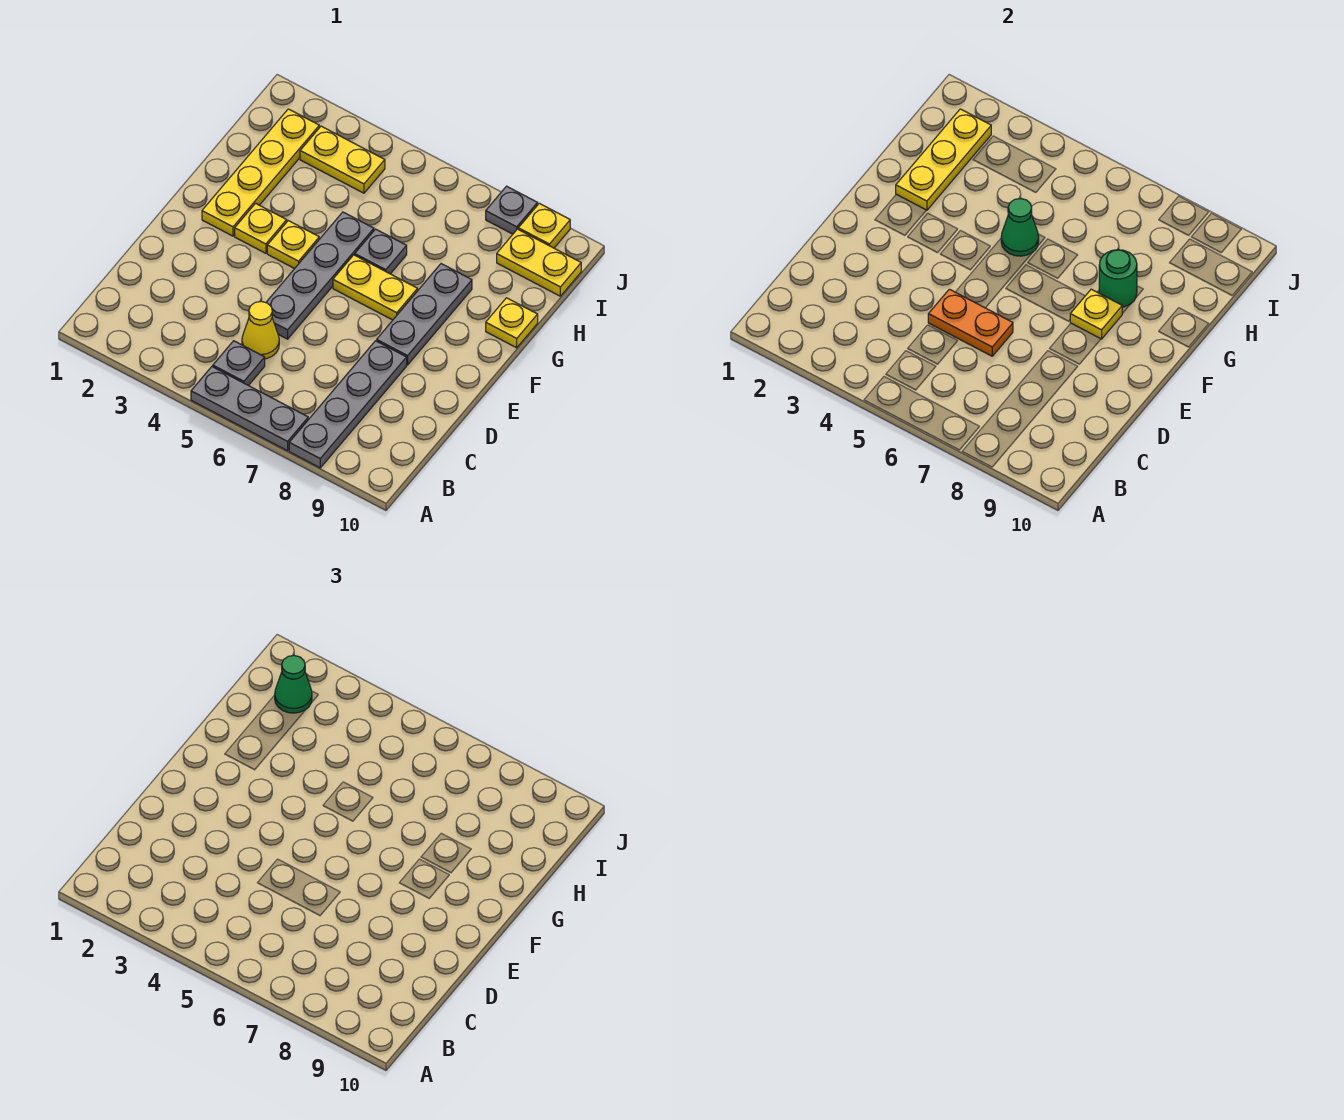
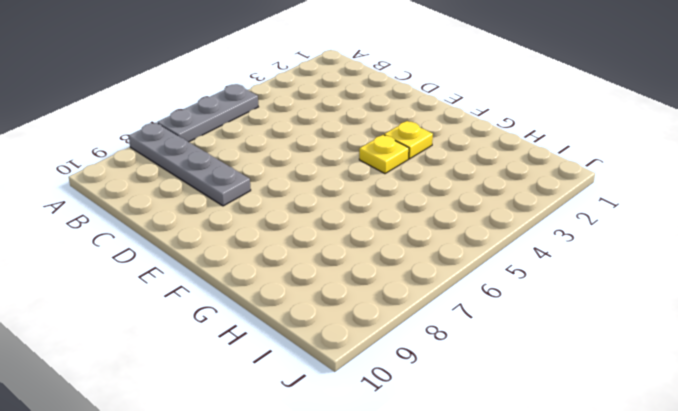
none -> grey plate B5 level 1
none -> yellow cone C5 level 1
none -> grey plate D5:G5 level 1

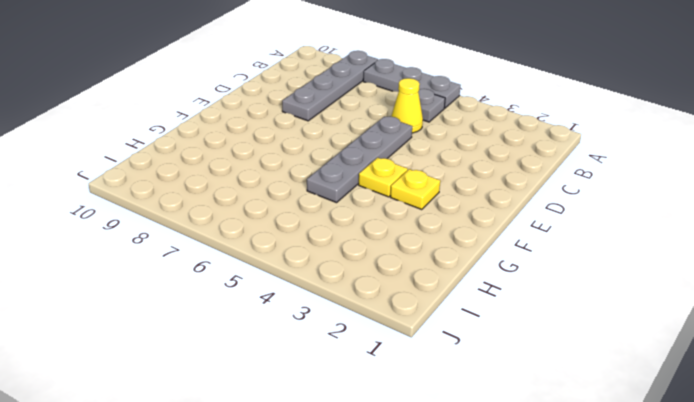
none -> grey plate E8:G8 level 1
none -> yellow plate F2:I2 level 1
none -> yellow plate F6:F7 level 1

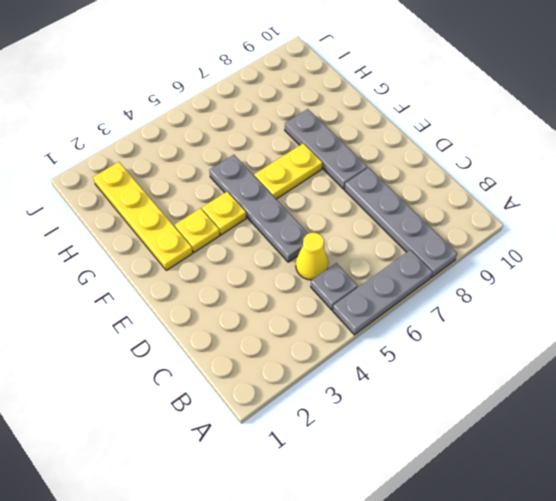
none -> grey plate G6 level 1
none -> yellow plate G10 level 1
none -> yellow plate I3:I4 level 1

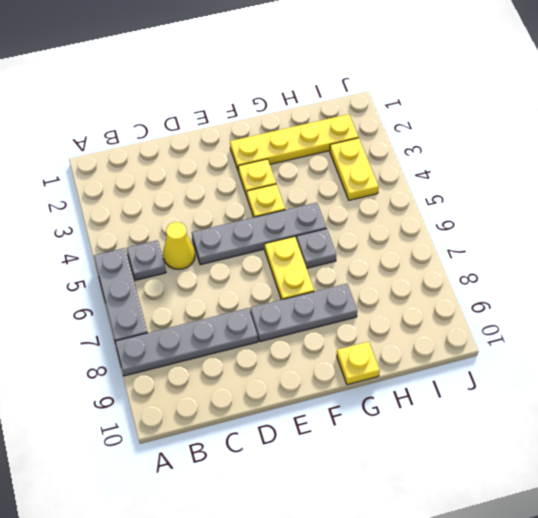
none -> yellow plate I9:I10 level 1
none -> grey plate J8 level 1
none -> yellow plate J9 level 1

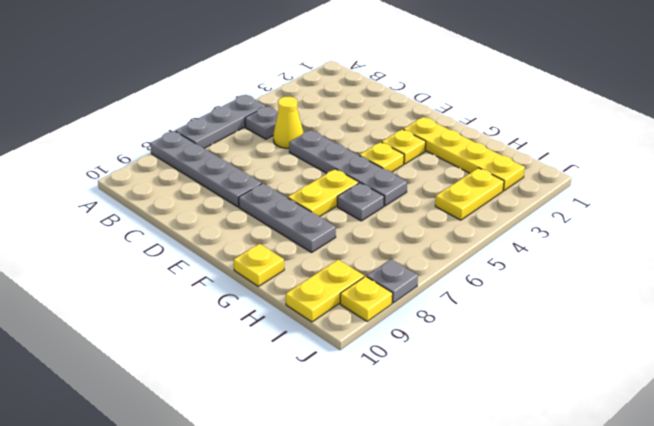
none -> orange plate D5:D6 level 2
none -> yellow plate F8 level 2
none -> yellow plate G2:I2 level 2

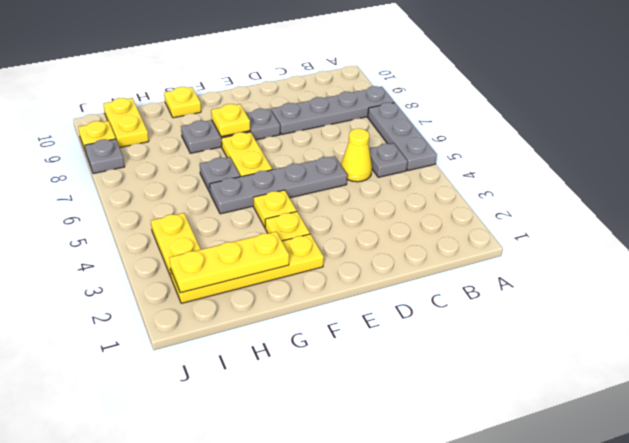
none -> orange plate D5:D6 level 2
none -> green cone G5 level 2
none -> green round brick G8 level 2

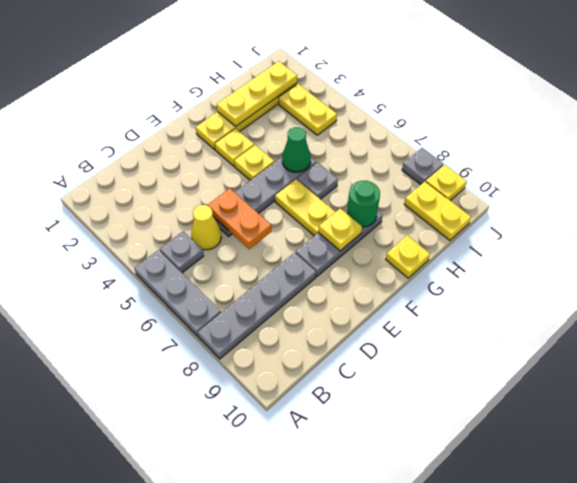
none -> green cone I2 level 3

